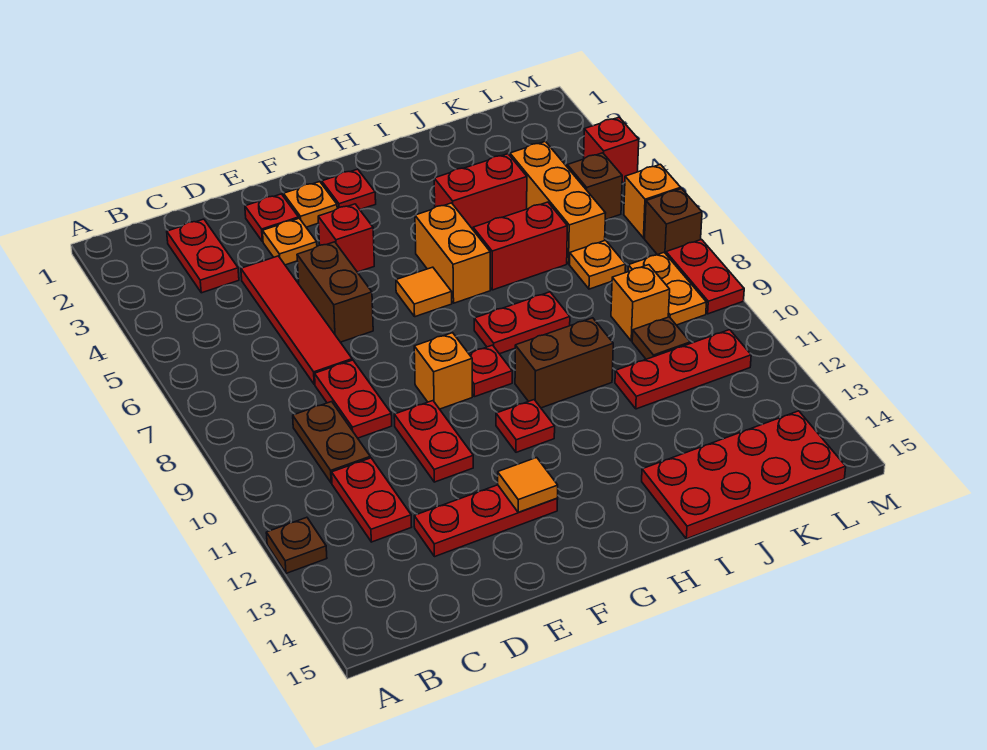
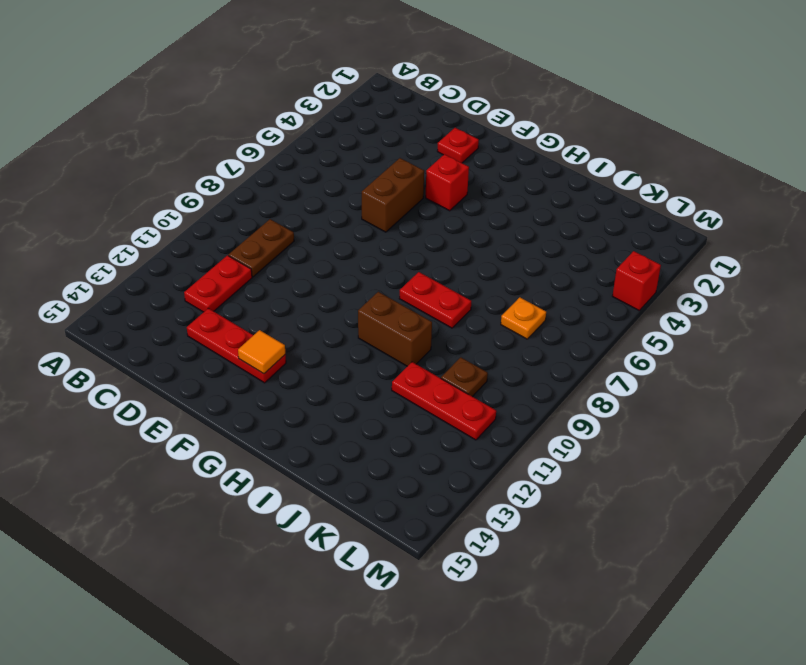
none -> brown plate A12 level 1
none -> red plate C2:C3 level 1
none -> red tile D4:D7 level 1
none -> red plate D8:D9 level 1

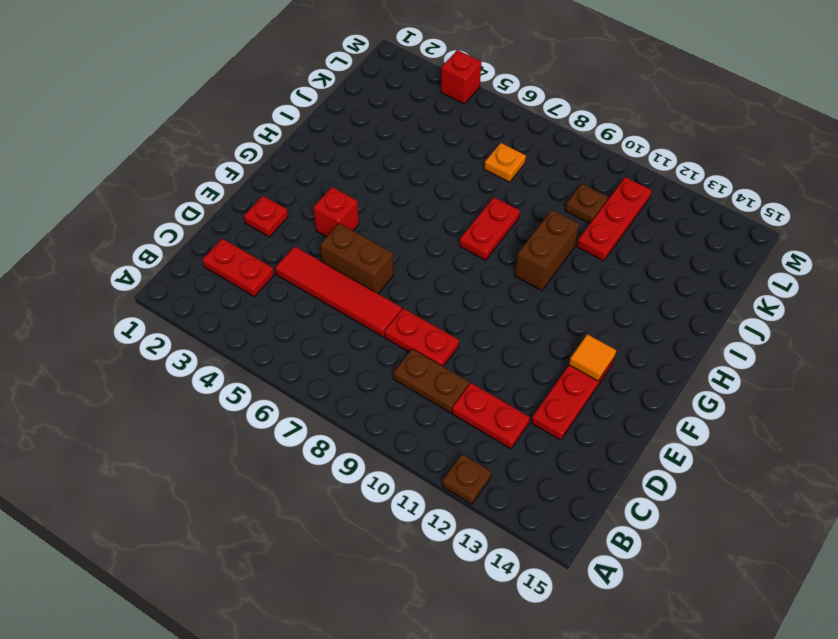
none -> orange plate E3 level 1
none -> red plate E10:E11 level 1
none -> orange plate F2 level 1
none -> orange brick F9 level 1

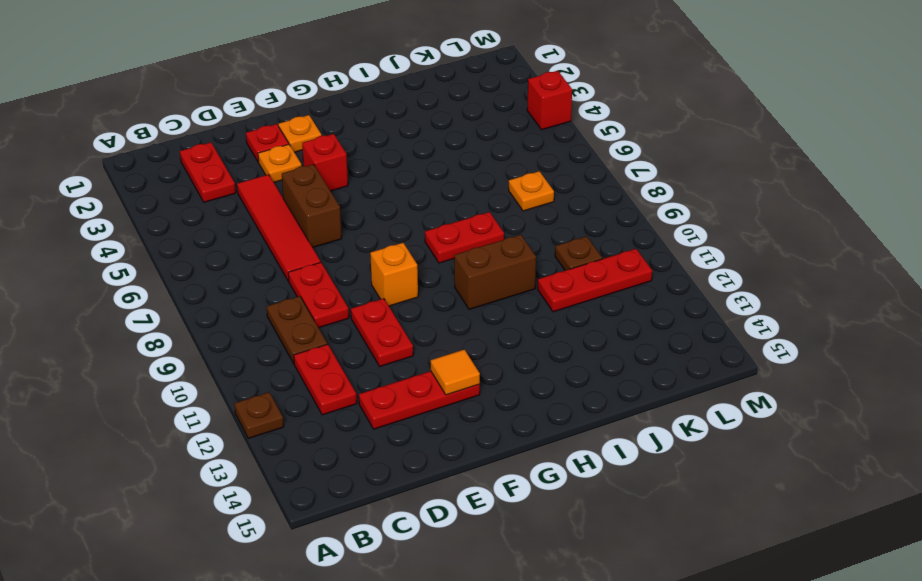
none -> red plate G2 level 1
none -> orange tile G6 level 1
none -> red plate G9 level 1
none -> red plate G11 level 1

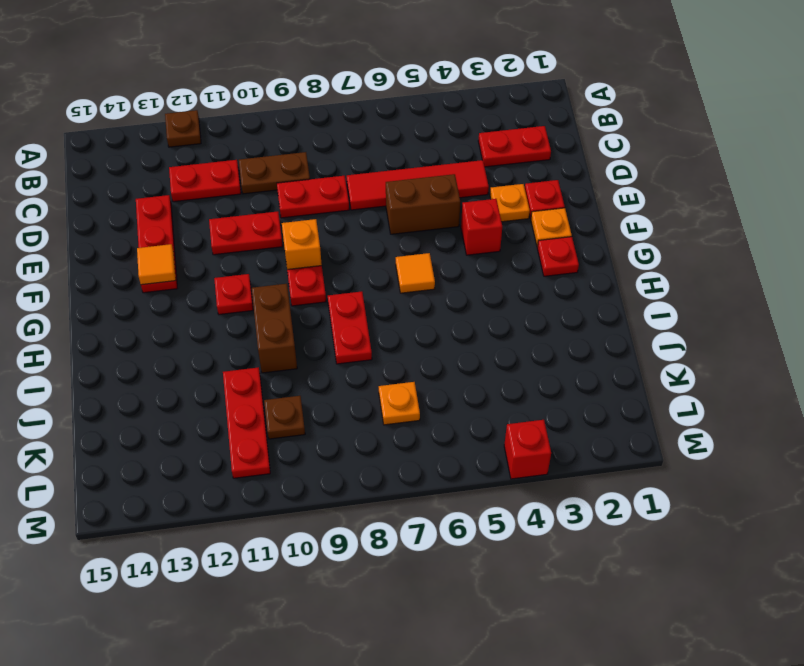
none -> orange brick H5:H6 level 1
none -> red brick I4:J4 level 1
none -> red brick I6:J6 level 1
none -> red plate I14:L15 level 1

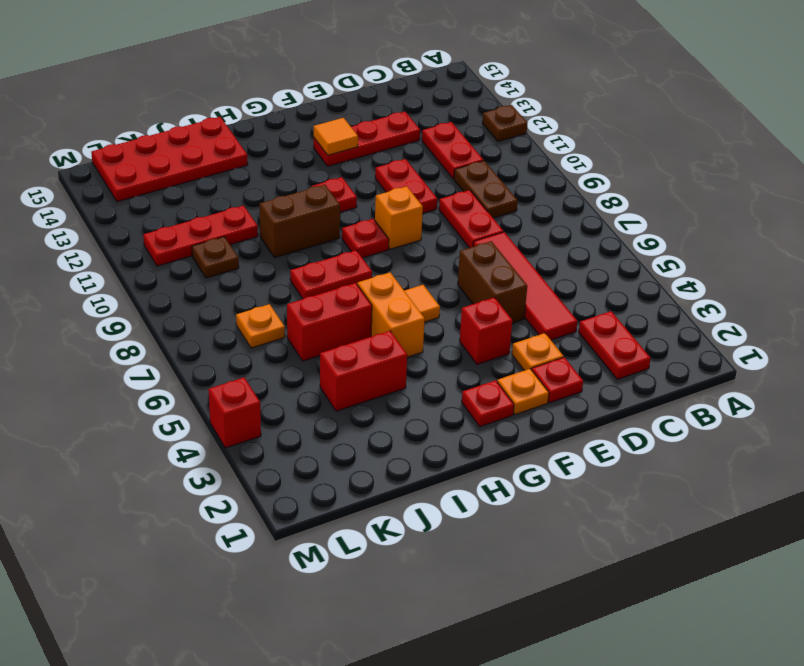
none -> orange brick K4:K6 level 1
none -> orange brick K9 level 1
none -> brown brick L5 level 1
none -> orange plate L8:L9 level 1

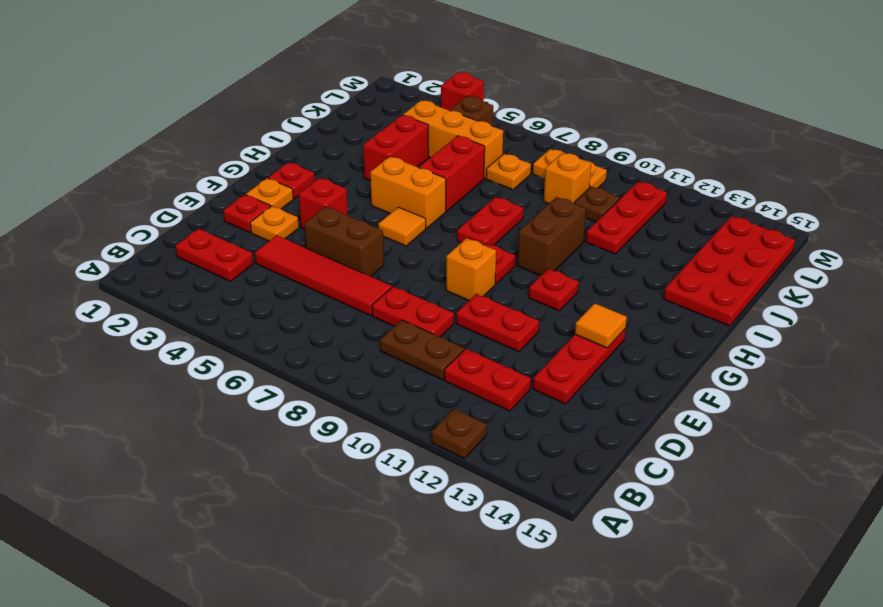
none -> orange brick M6 level 1
none -> brown brick M7 level 1
none -> red plate M8:M9 level 1

